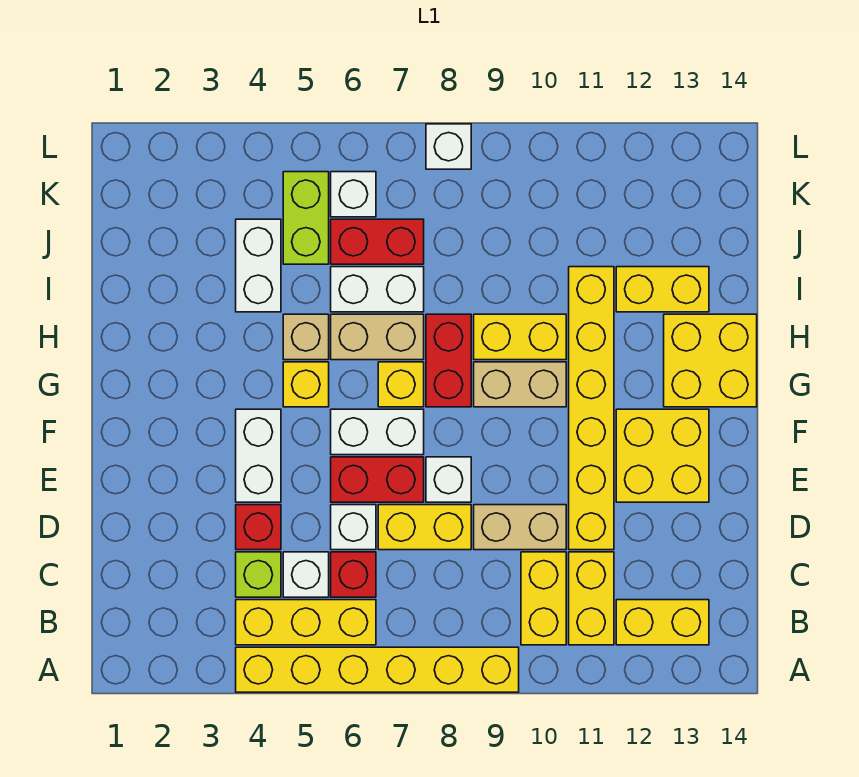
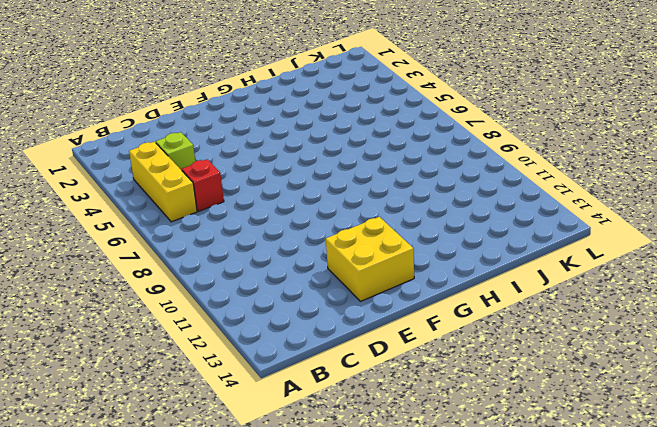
none -> yellow brick A4:A9 level 1
none -> yellow brick B10:C10 level 1
none -> yellow brick B11:C11 level 1
none -> yellow brick B12:B13 level 1

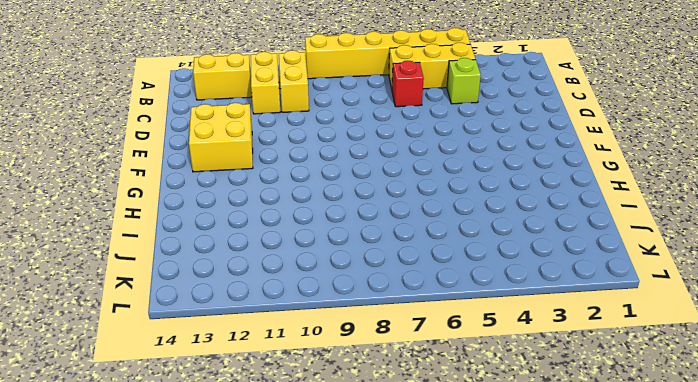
none -> white brick C5 level 1
none -> red brick D4 level 1
none -> white brick D6 level 1
none -> yellow brick D7:D8 level 1

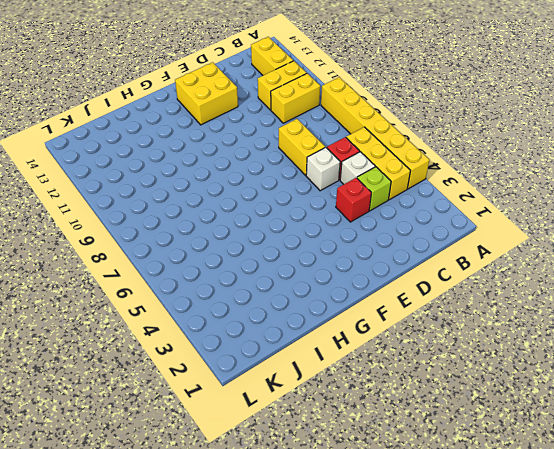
none -> tan brick D9:D10 level 1
none -> yellow brick D11:I11 level 1
none -> white brick E4:F4 level 1
none -> red brick E6:E7 level 1

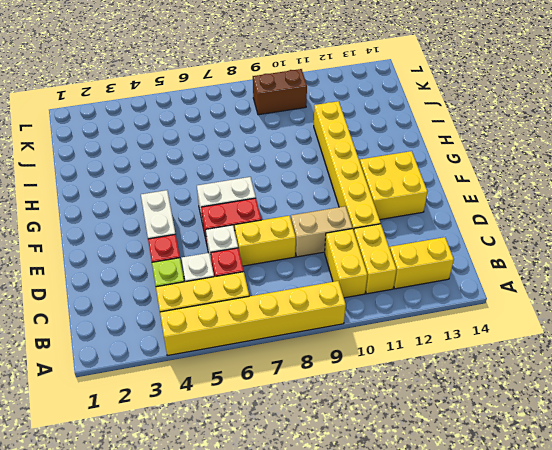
brown brick K9:K10 level 1 -> none
none -> white brick E8 level 1
none -> yellow brick G5 level 1
none -> yellow brick G7 level 1
none -> red brick G8:H8 level 1

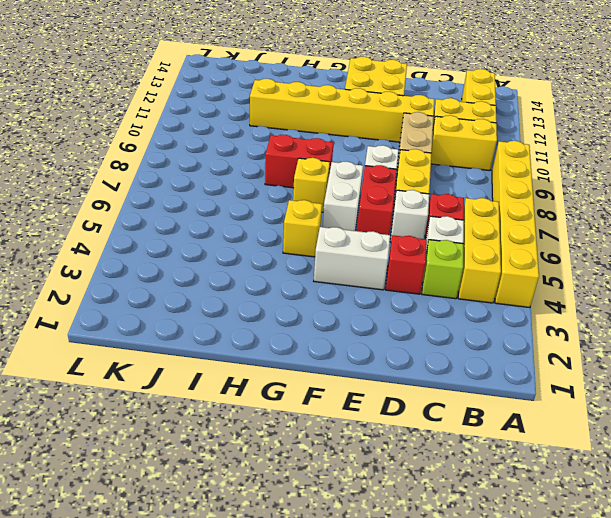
none -> tan brick G9:G10 level 1
none -> yellow brick G13:H14 level 1
none -> tan brick H5 level 1
none -> tan brick H6:H7 level 1

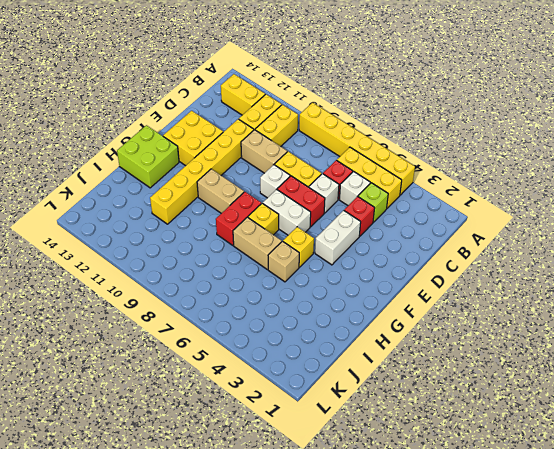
lime brick G13:H14 level 1 -> yellow brick G13:H14 level 1
none -> yellow brick H9:H10 level 1
none -> white brick I4:J4 level 1
none -> white brick I6:I7 level 1
none -> yellow brick I12:I13 level 1

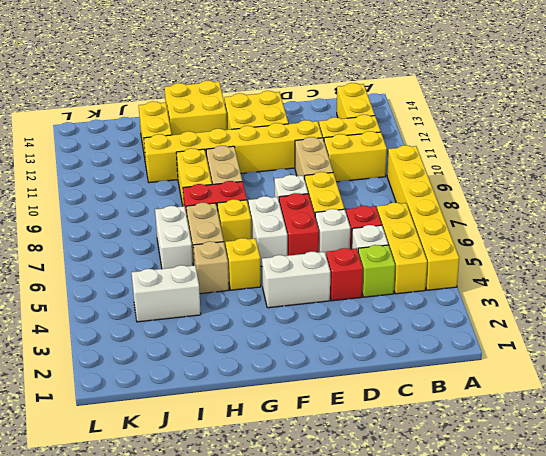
none -> lime brick J5:K5 level 1
none -> red brick J6:J7 level 1
none -> white brick K6 level 1
none -> white brick L8 level 1

